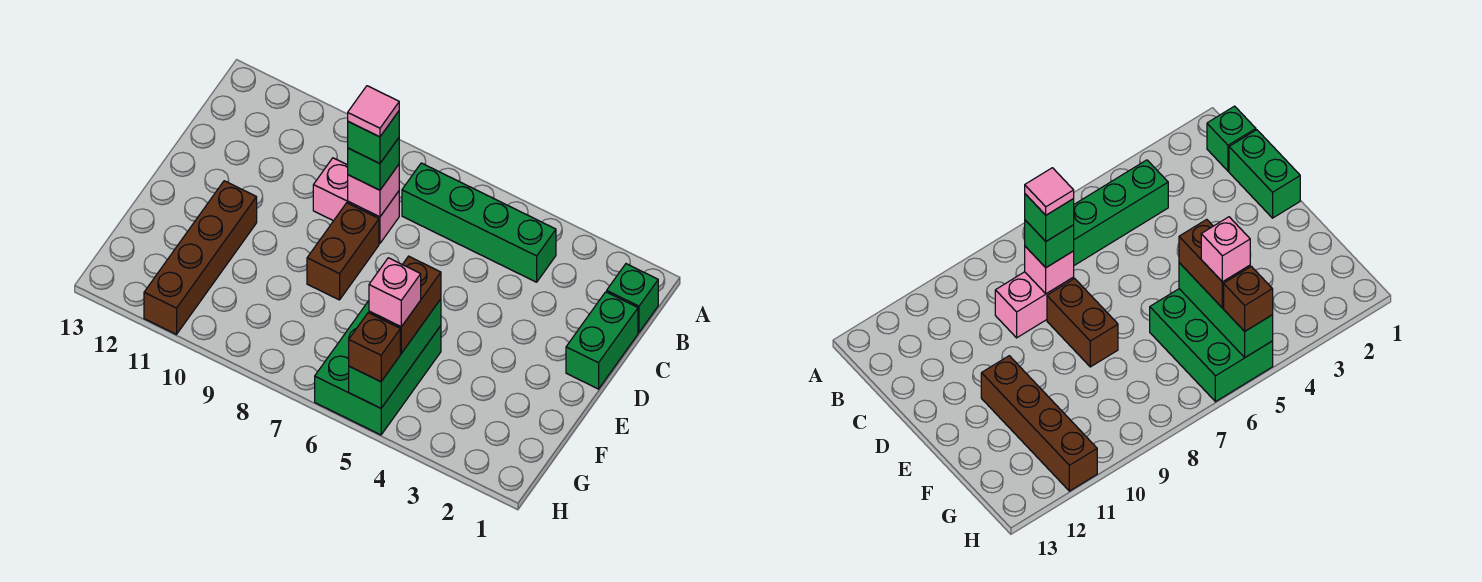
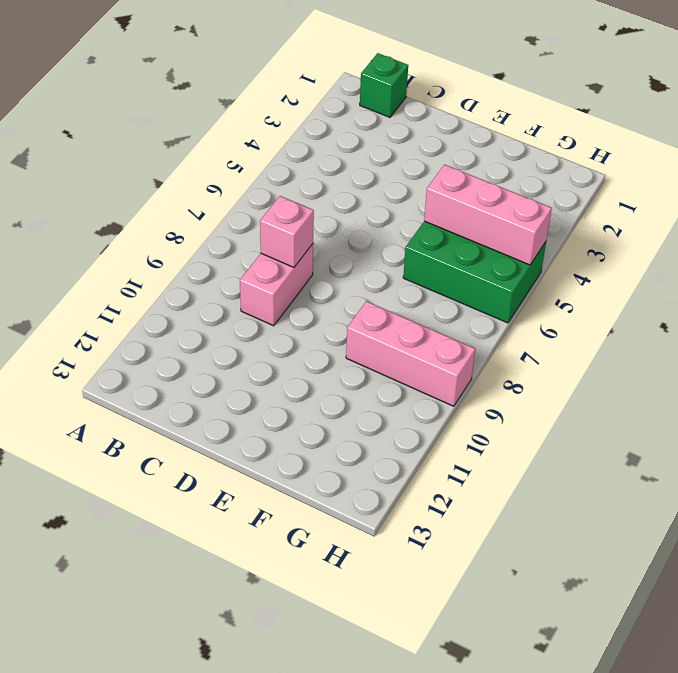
pink brick F5:H5 level 2 -> green brick F5:H5 level 2
pink brick F9:H9 level 1 -> none
none -> green brick B4:B7 level 1
none -> green brick C1:D1 level 1
none -> brown brick D8:E8 level 1

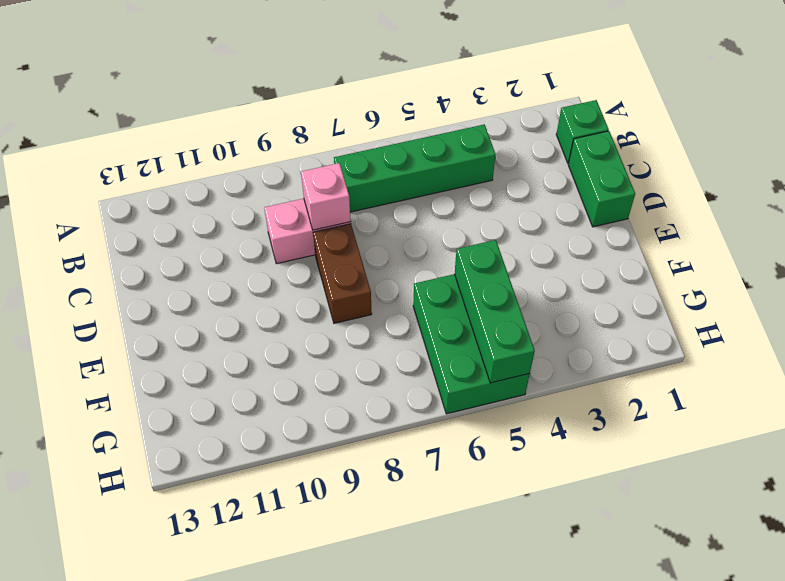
none -> brown brick E11:H11 level 1
none -> green brick C8 level 3
none -> brown brick F5:G5 level 3

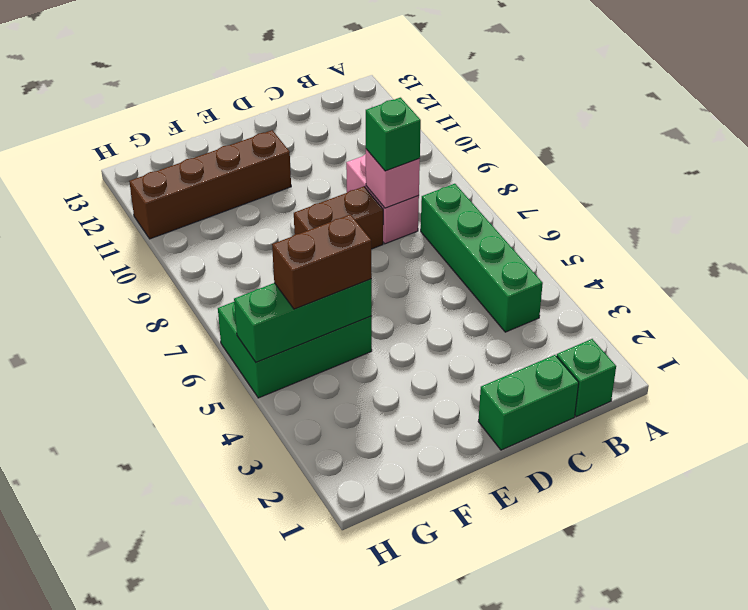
none -> brown brick H5 level 3
none -> green brick C8 level 4
none -> pink brick G5 level 4

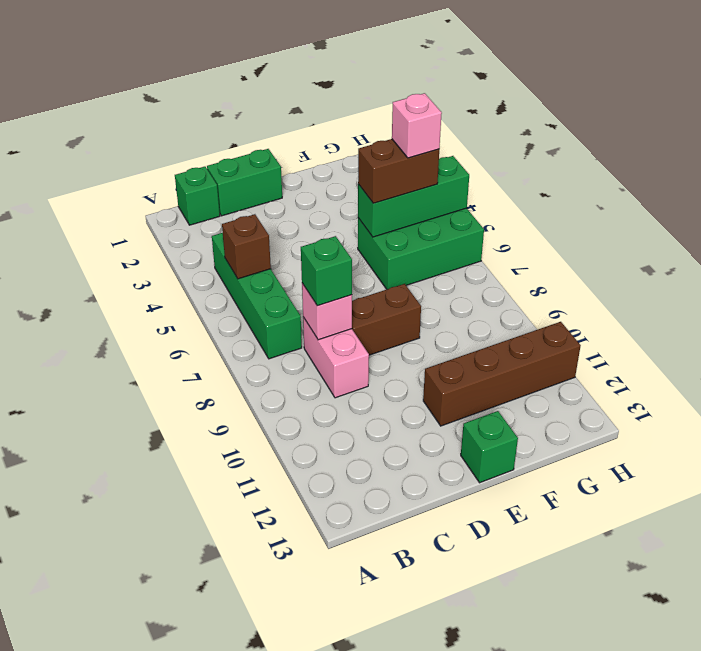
brown brick B5 level 2 -> brown brick H5 level 3
green brick E13 level 1 -> green brick C8 level 4
none -> pink tile C8 level 5

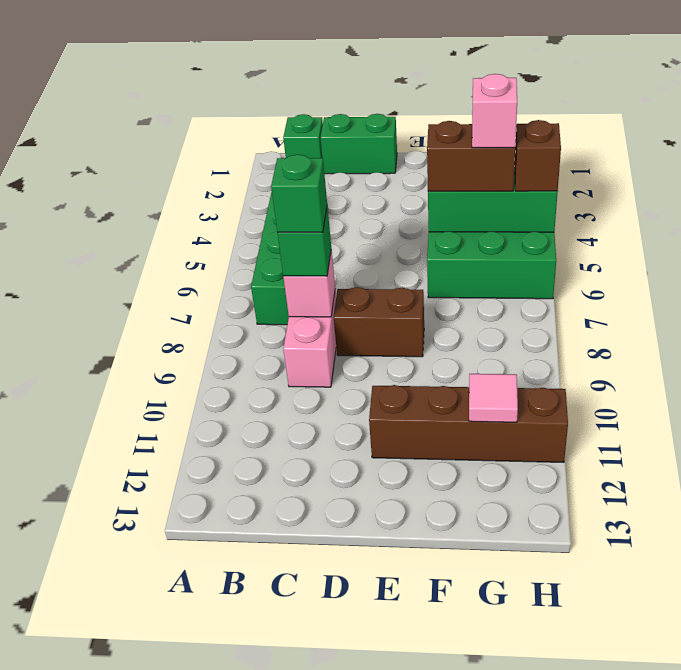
pink tile G11 level 2 -> pink tile C8 level 5

